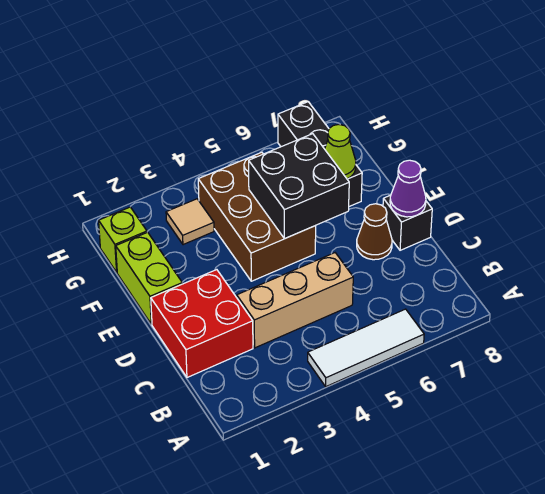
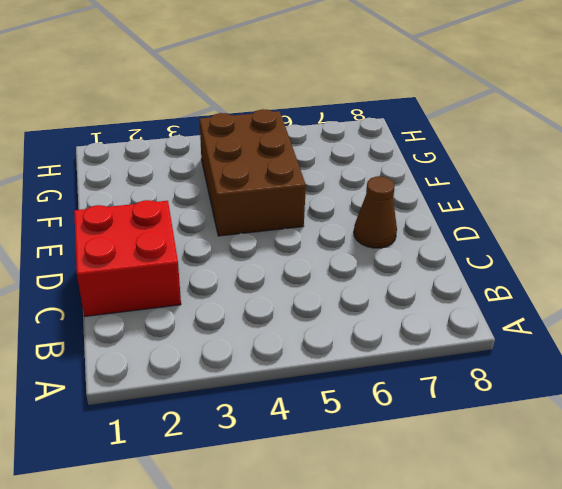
none -> white tile A4:A6 level 1
none -> tan brick C3:C5 level 1
none -> black brick D8 level 1

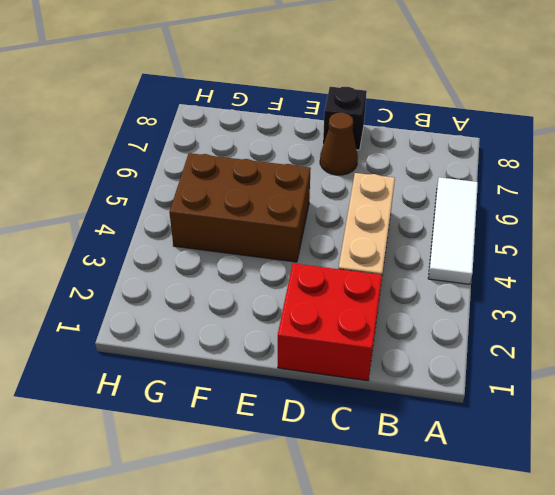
none -> lime brick E1:F1 level 1
none -> black brick F7:H7 level 1
none -> lime brick G1 level 1

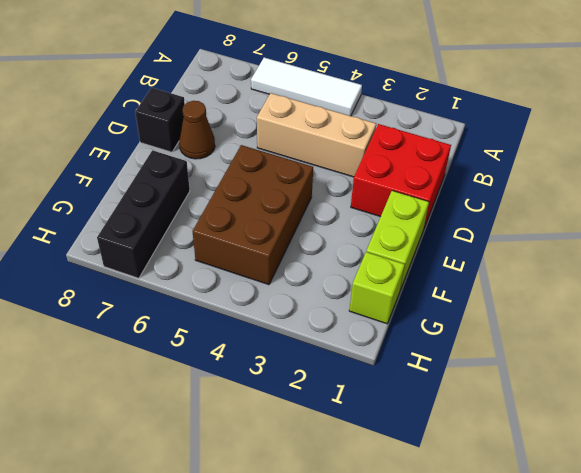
none -> tan tile G3 level 1
none -> purple cone D8 level 2
none -> black brick E5:F6 level 2

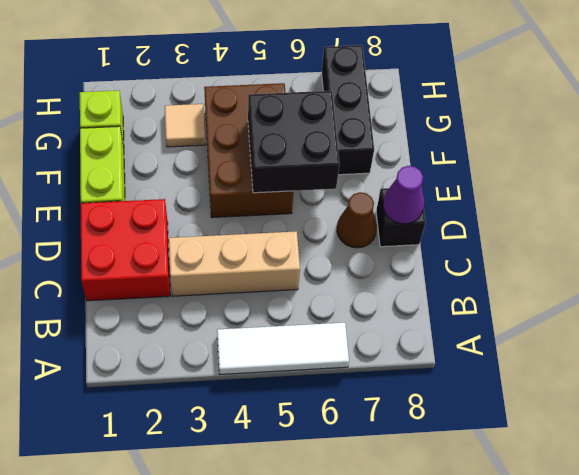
none -> lime cone F7 level 2

